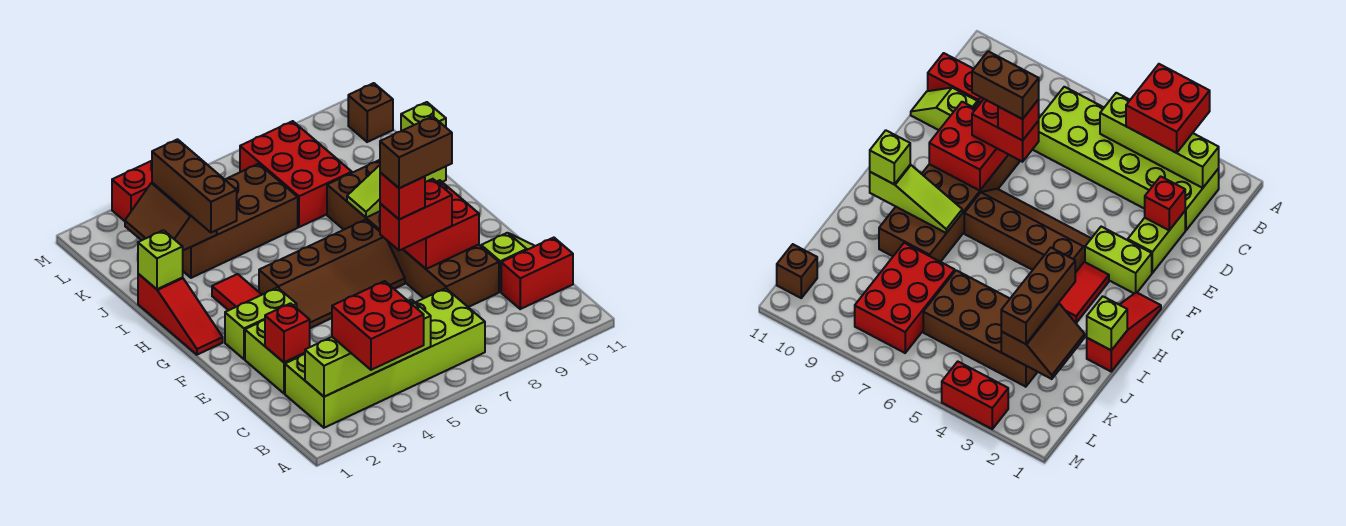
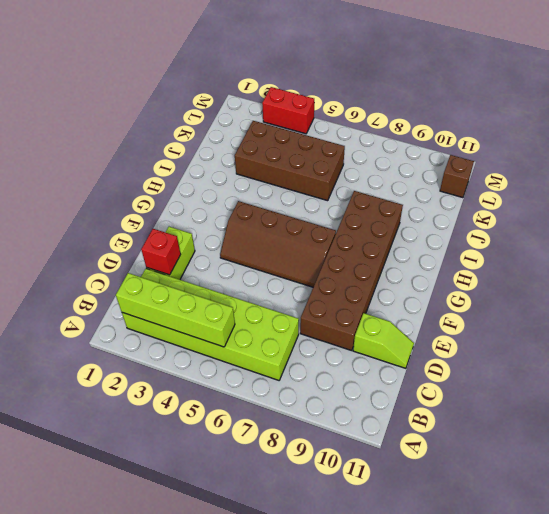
none -> red brick C10:C11 level 1
none -> lime brick F2:F3 level 1
none -> red slope G1:I1 level 1 top I

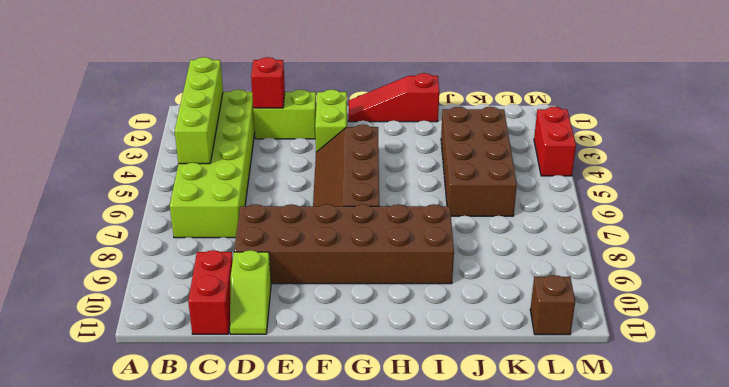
none -> red tile G3:H3 level 1
none -> red brick J7:L8 level 1
none -> red brick E8:F9 level 2

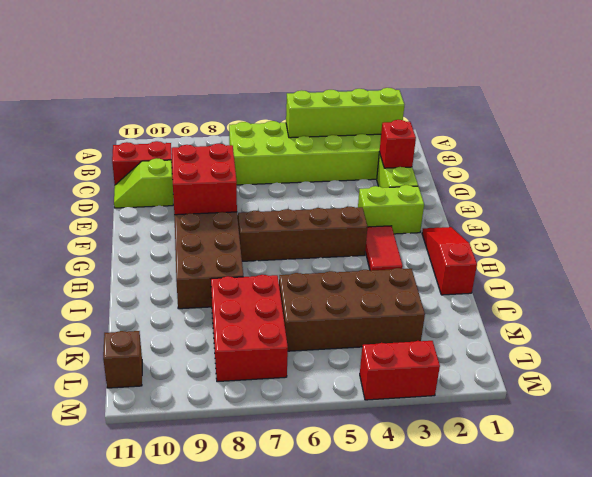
none -> lime slope H8:H10 level 2 top 10
none -> lime brick I1 level 2
none -> brown slope J2:K3 level 2 top 3

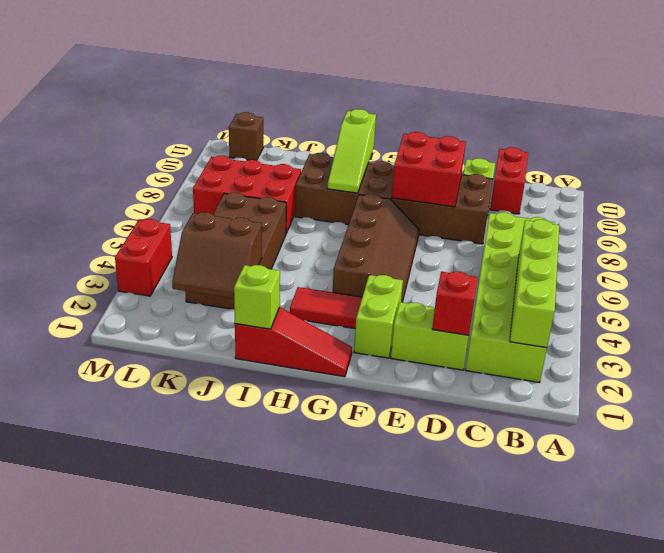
none -> red brick A3:B4 level 3
none -> red brick E7:E8 level 3
none -> lime brick H10 level 3

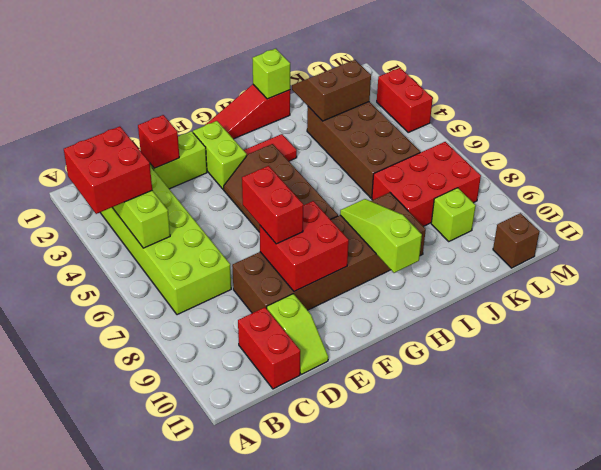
lime brick K9 level 1 -> lime brick H10 level 3
none -> brown brick I3:K3 level 3
none -> red brick E7 level 4
none -> brown brick E7:E8 level 5

